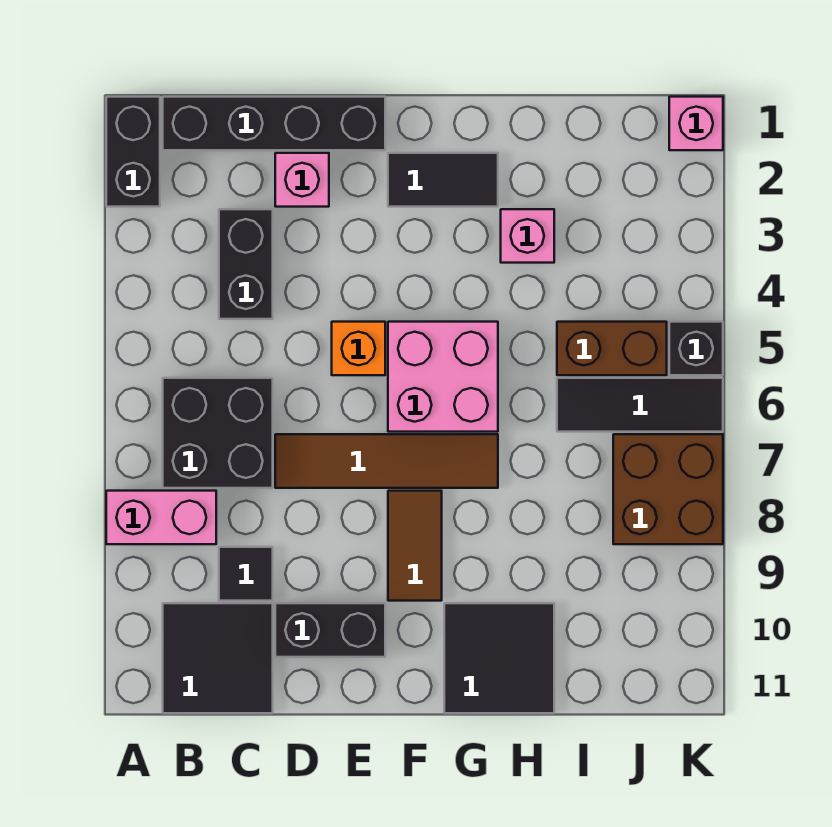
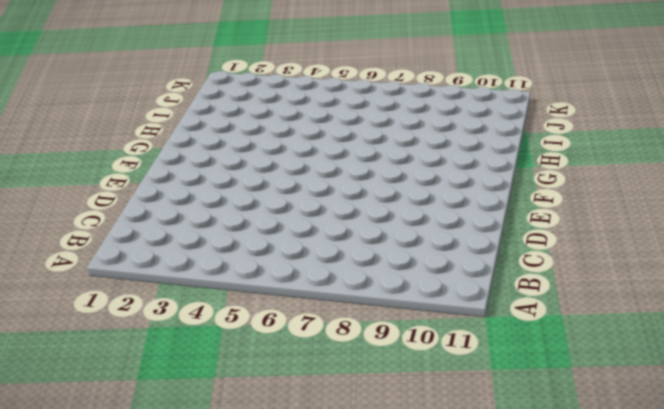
none -> black brick A1:A2 level 1
none -> pink brick A8:B8 level 1
none -> black brick B1:E1 level 1

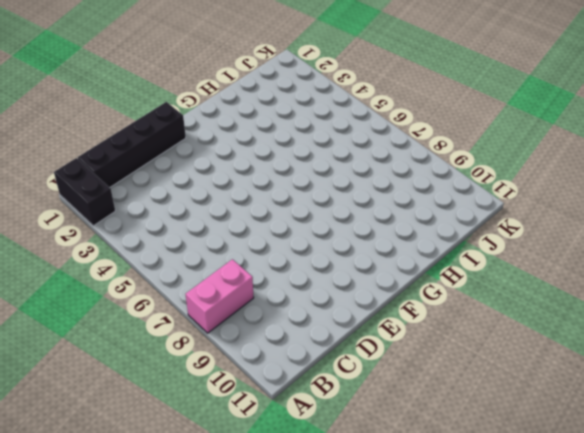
none -> black brick B6:C7 level 1
none -> black tile B10:C11 level 1
none -> black brick C3:C4 level 1

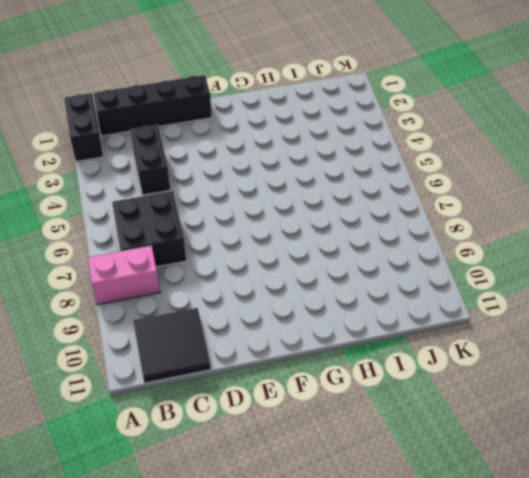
none -> black tile C9 level 1
none -> pink brick D2 level 1
none -> brown tile D7:G7 level 1

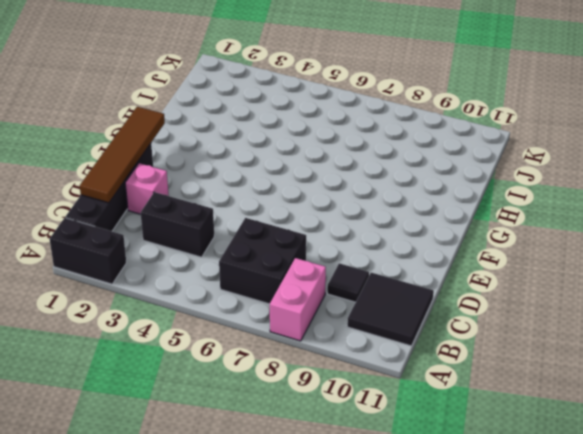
brown tile C1:F1 level 2 -> brown tile D7:G7 level 1
none -> black brick D10:E10 level 1
none -> orange brick E5 level 1
none -> black tile F2:G2 level 1

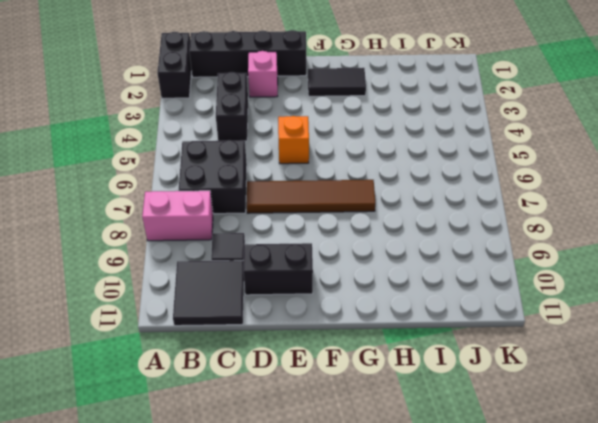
none -> pink brick F5:G6 level 1
none -> brown tile F8:F9 level 1
none -> black tile G10:H11 level 1

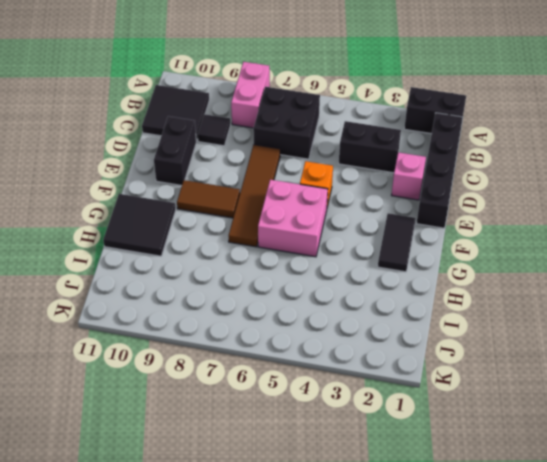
none -> pink brick H3 level 1
none -> brown brick I5:J5 level 1
none -> black tile I6:K6 level 1

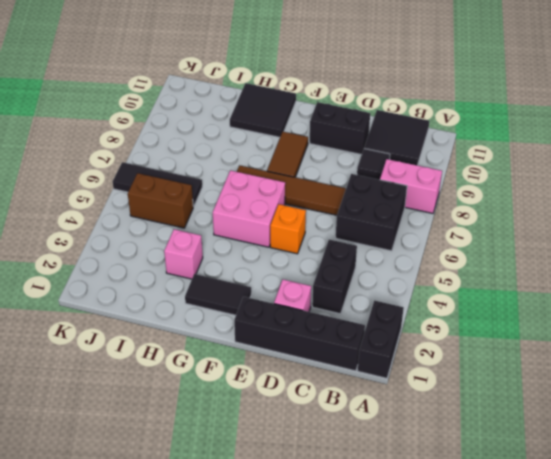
none -> brown brick J7:K8 level 1
none -> pink brick K1 level 1
none -> black brick K5 level 1

